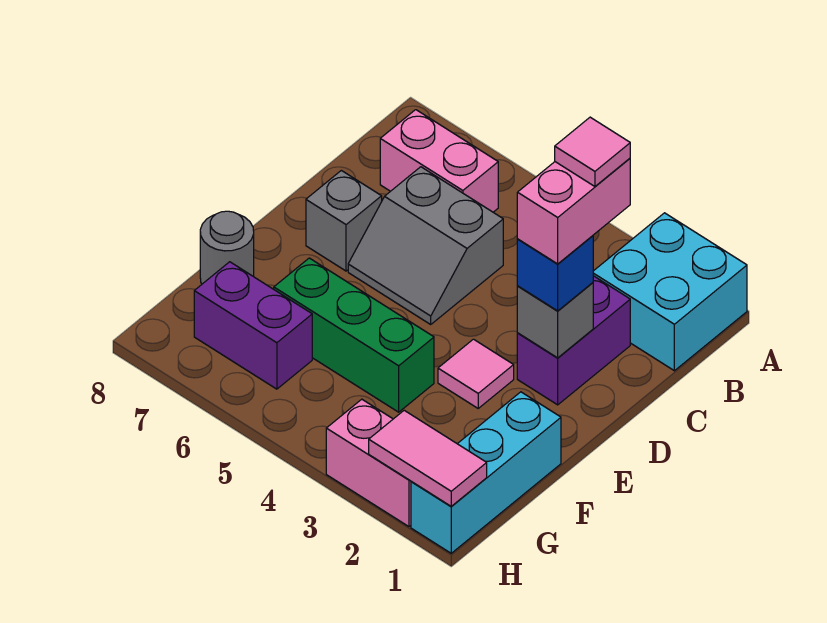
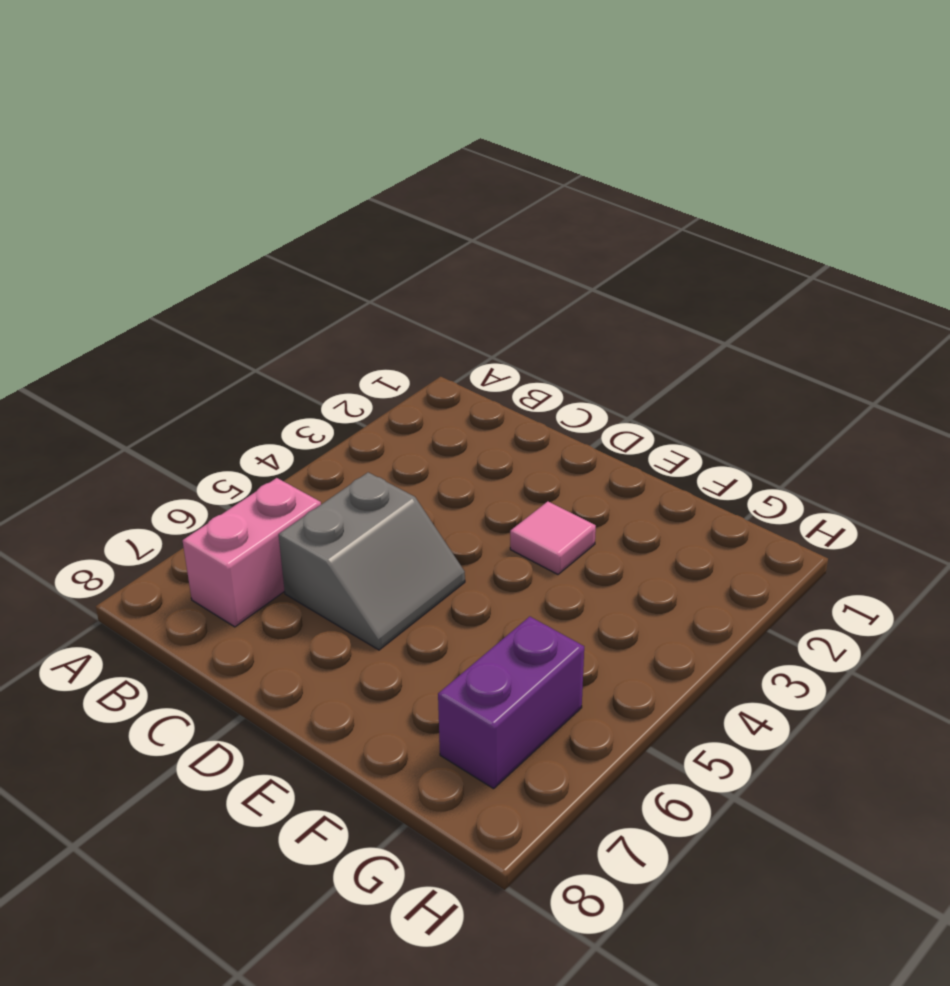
none -> cyan brick A1:B2 level 1
none -> purple brick C2:D2 level 1
none -> grey brick D7 level 1

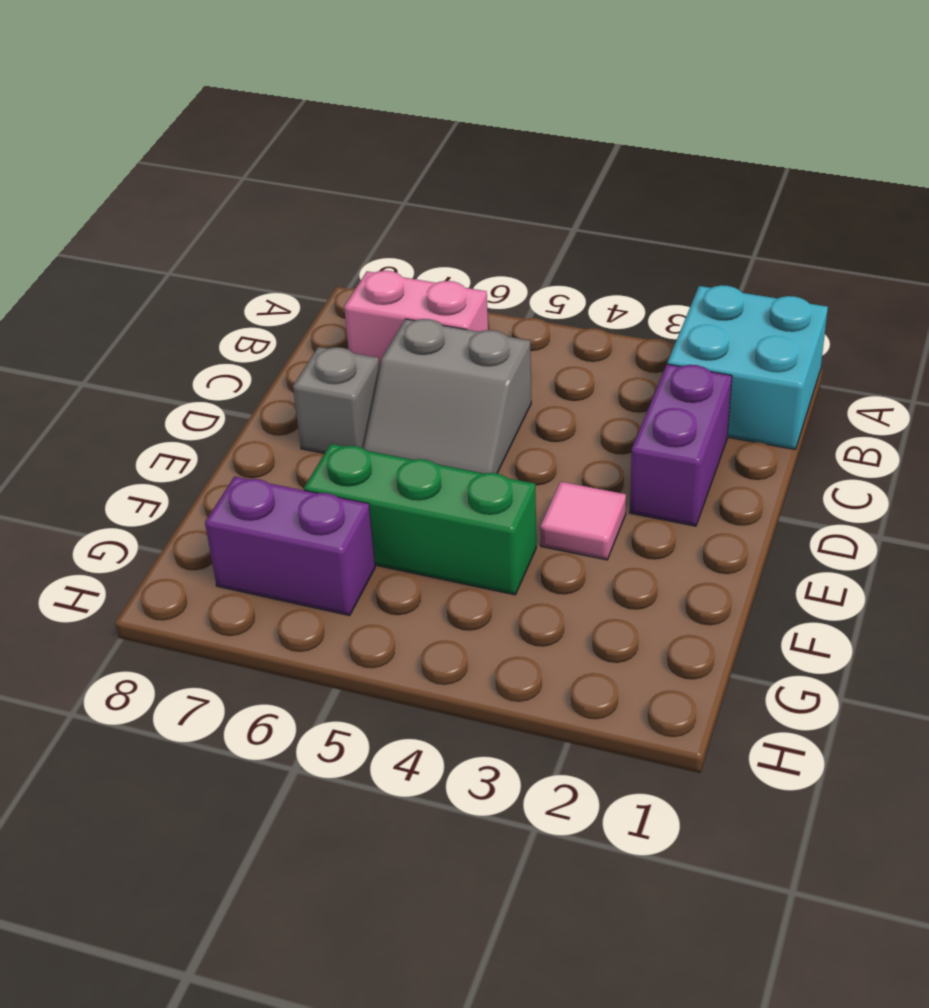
none -> cyan brick F1:H1 level 1
none -> grey round brick F8 level 1
none -> pink brick H2:H3 level 1

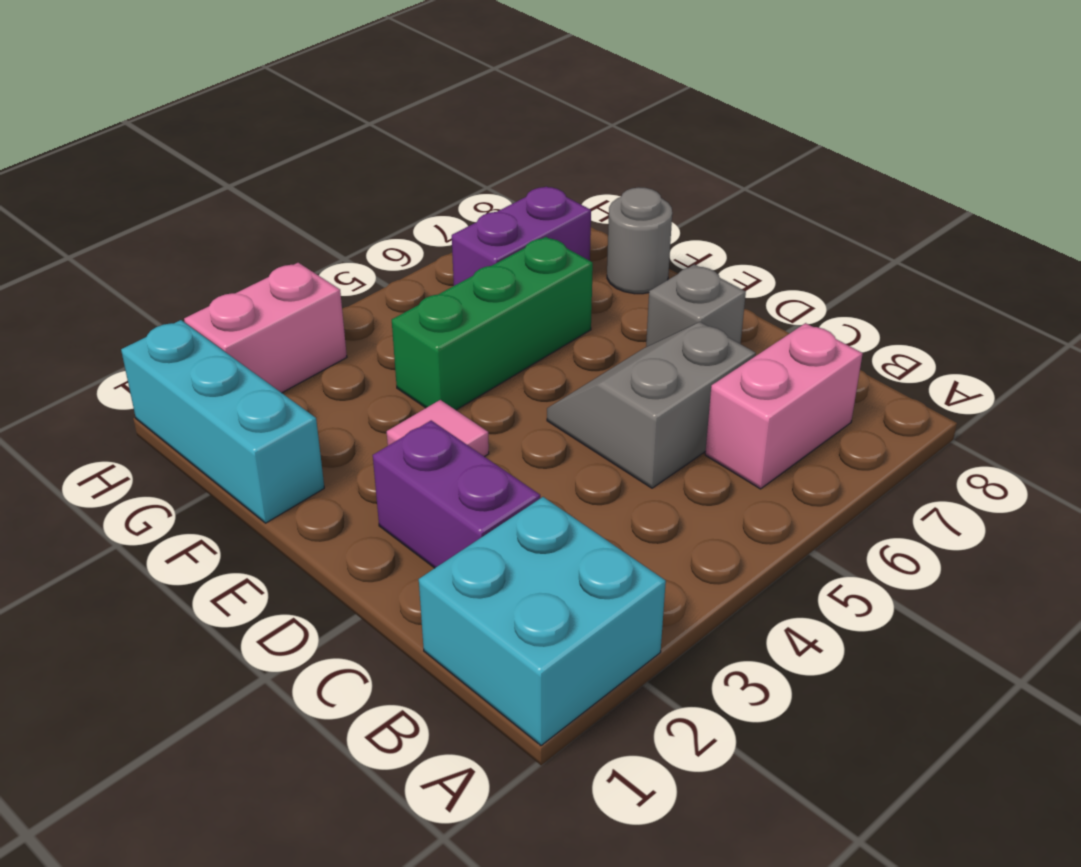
none -> grey brick D2 level 2
none -> pink tile H1:H2 level 2
none -> blue brick D2 level 3

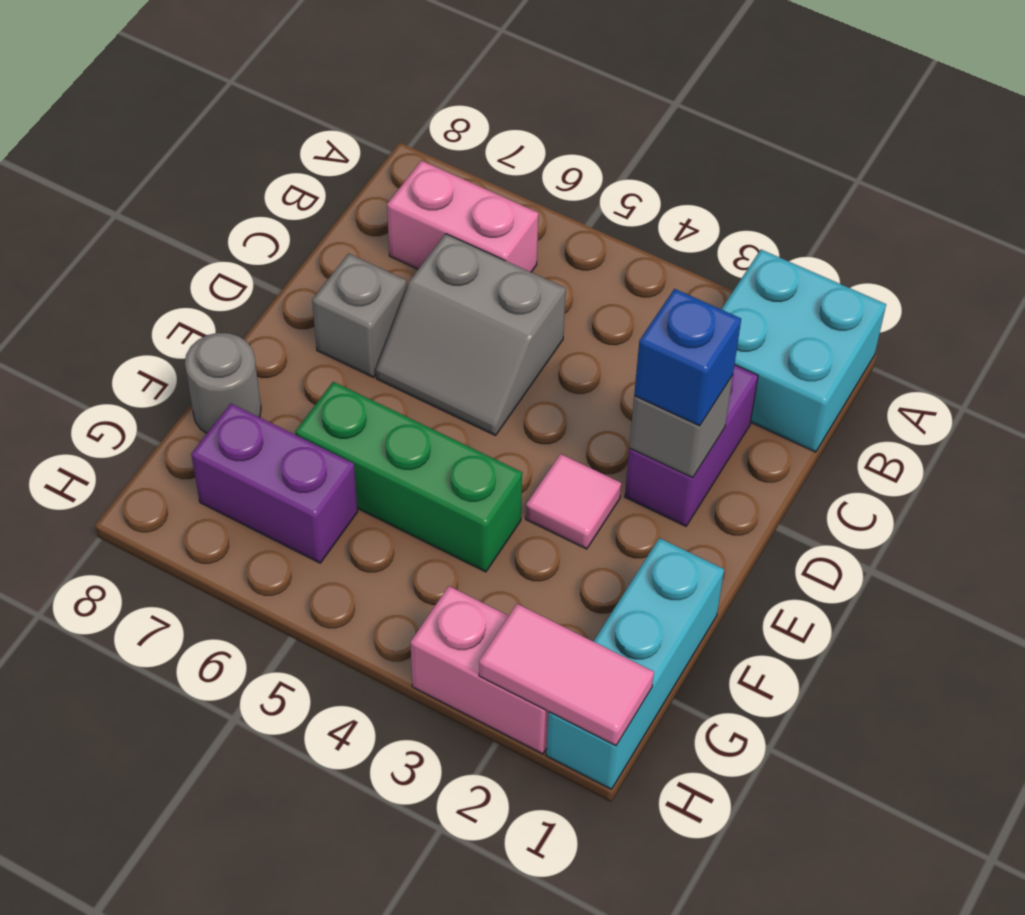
none -> pink brick C2:D2 level 4
none -> pink tile C2 level 5

